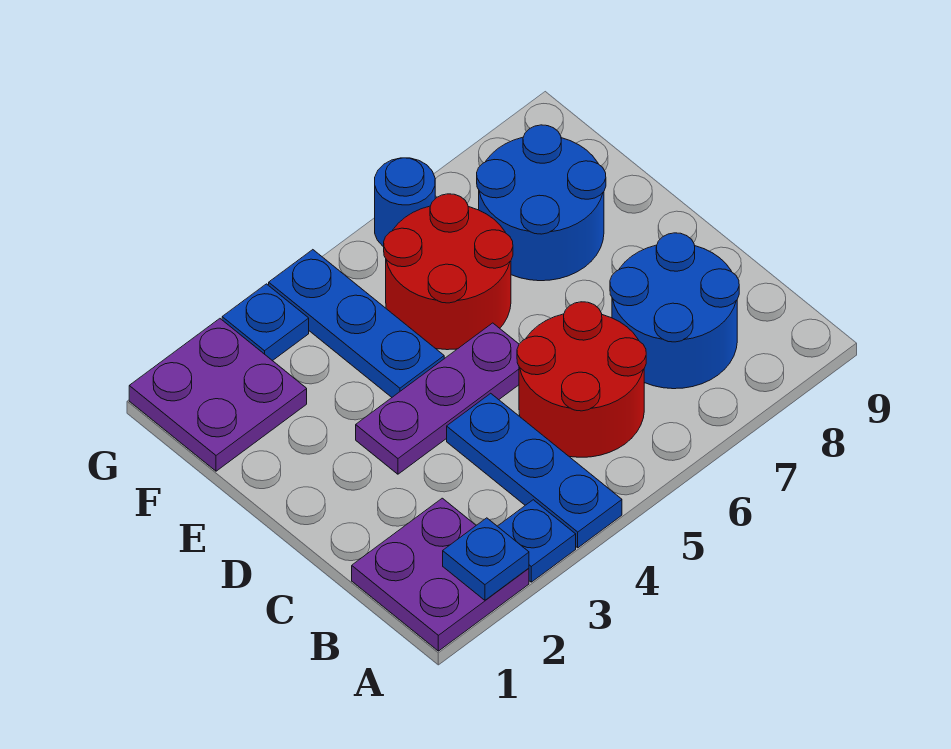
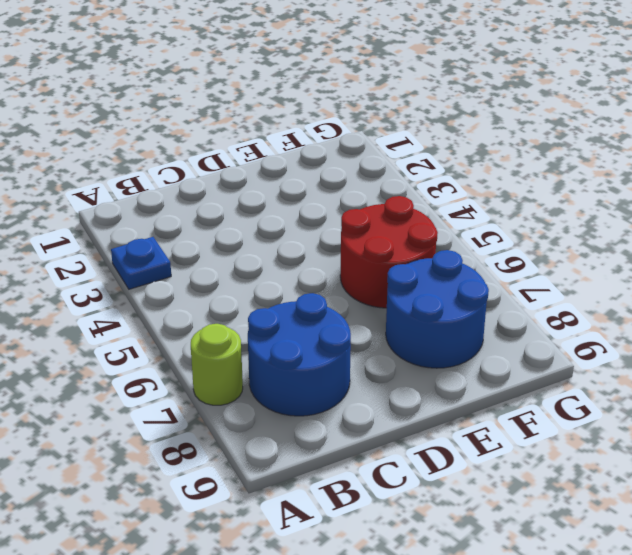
lime round brick A7 level 1 -> none
none -> purple plate A1:B2 level 1
none -> blue plate A4:C4 level 1
none -> red round brick B5:C6 level 1

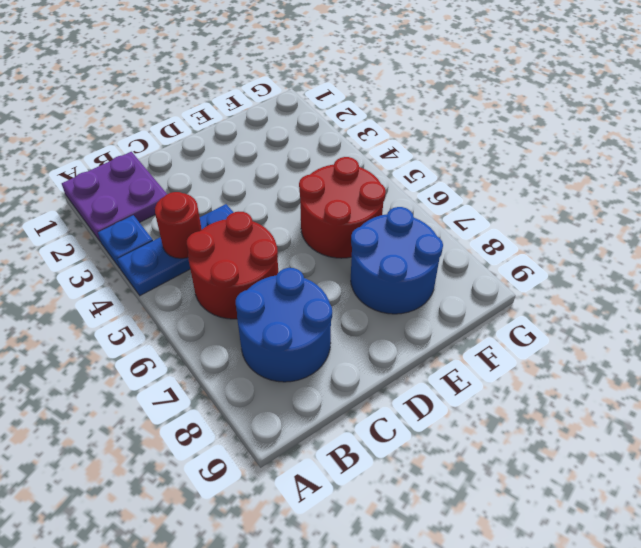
red round brick B4 level 2 -> none
none -> purple plate D3:D5 level 1
none -> blue plate E4:G4 level 1
none -> purple plate F1:G2 level 1

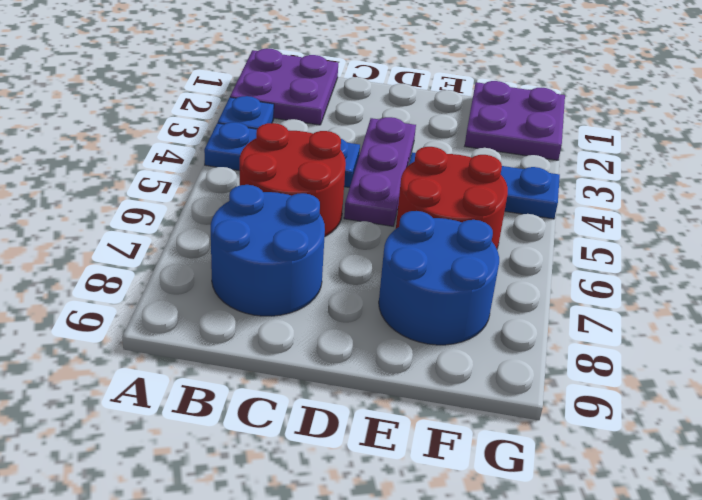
none -> blue plate G3 level 1
none -> blue round brick G6 level 1
none -> blue plate A2 level 2

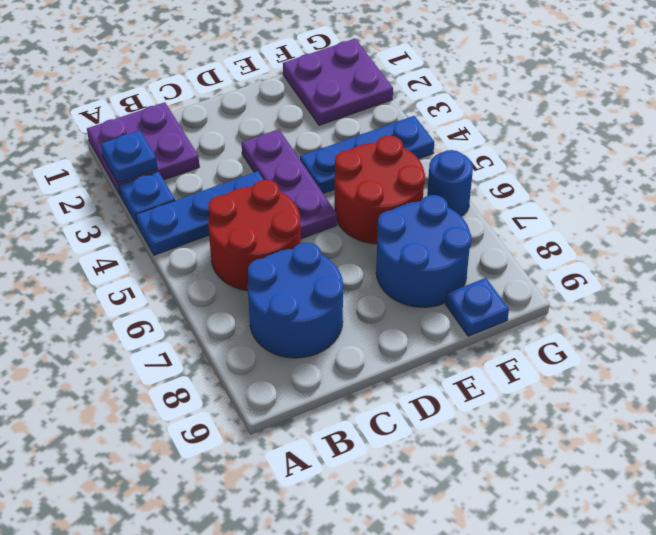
blue plate F9 level 1 -> blue plate G3 level 1

